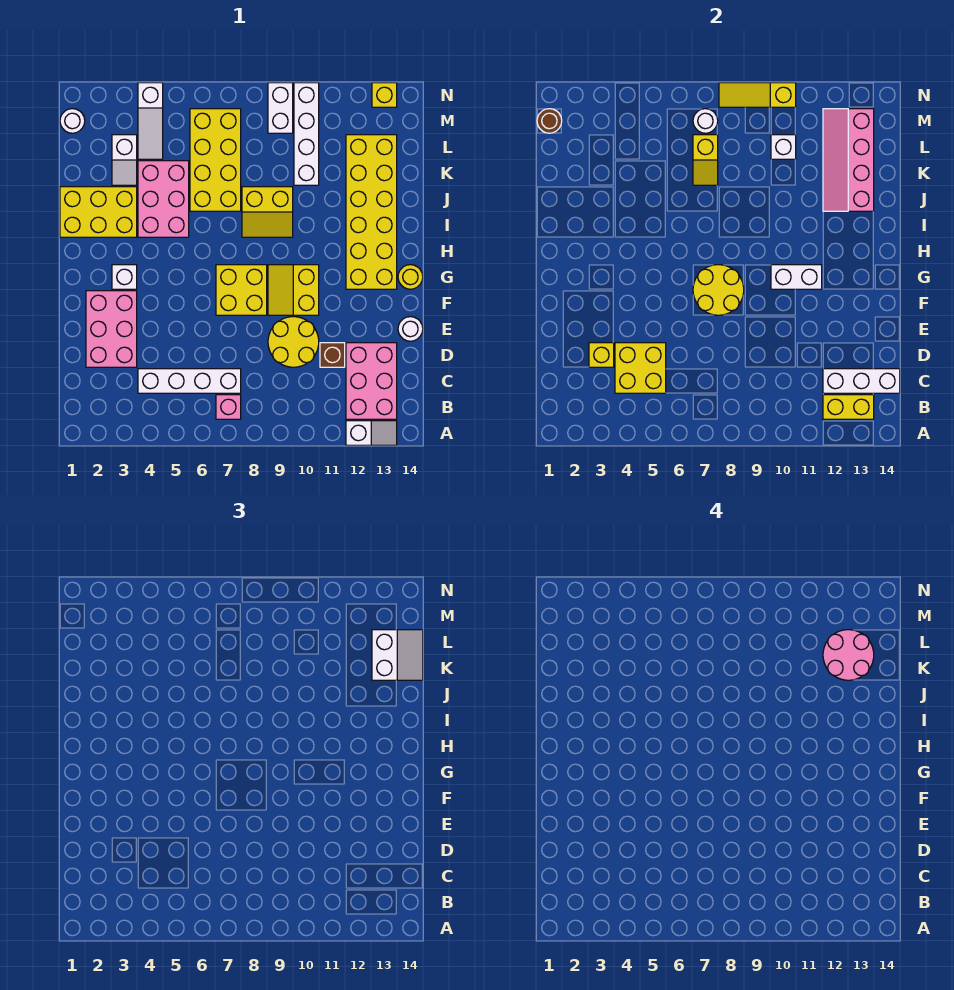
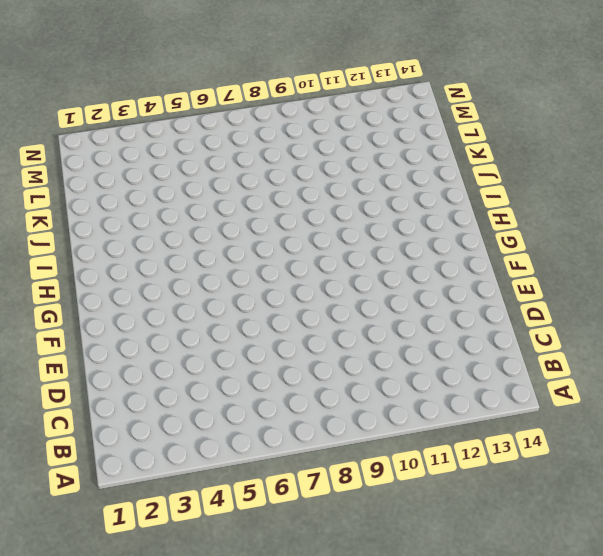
none -> white slope A12:A13 level 1 top 12
none -> pink brick B7 level 1
none -> pink brick B12:D13 level 1
none -> white brick C4:C7 level 1

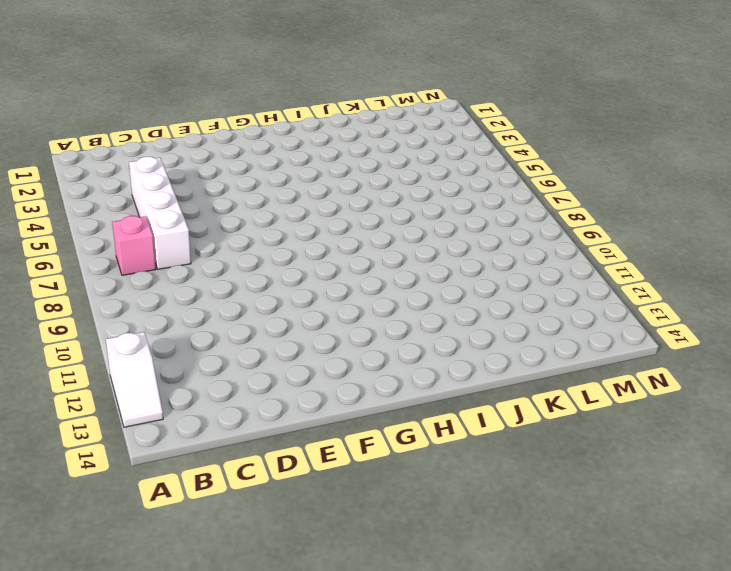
none -> pink brick B12:D13 level 1
none -> pink brick D2:F3 level 1
none -> yellow round brick D9:E10 level 1
none -> brown brick D11 level 1

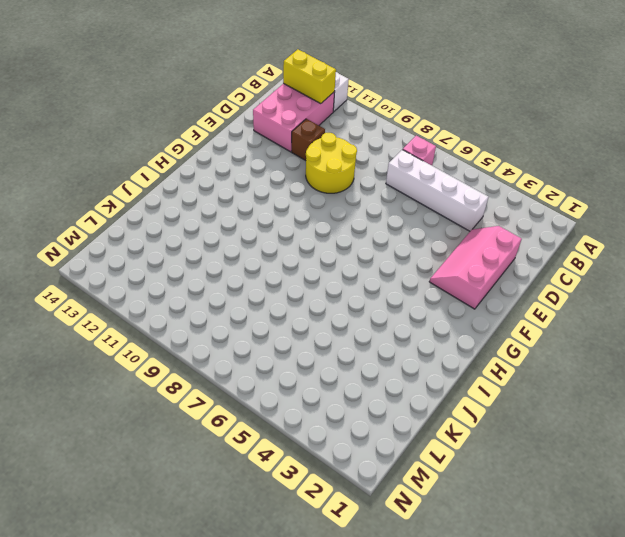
pink slope D2:F3 level 1 top 2 -> pink brick D2:F3 level 1
none -> white round brick E14 level 1
none -> yellow brick F7:G8 level 1
none -> yellow slope F9:G10 level 1 top 10
none -> white brick G3 level 1

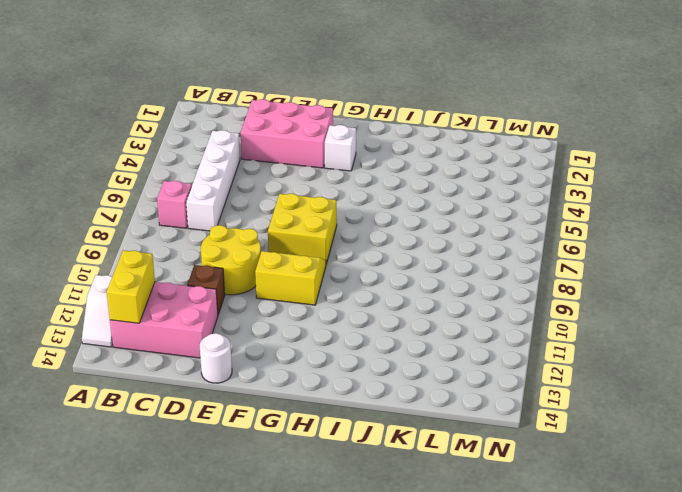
none -> yellow brick G12:L13 level 1
none -> yellow round brick G14 level 1
none -> yellow brick I1:J3 level 1
none -> pink brick I4:K5 level 1

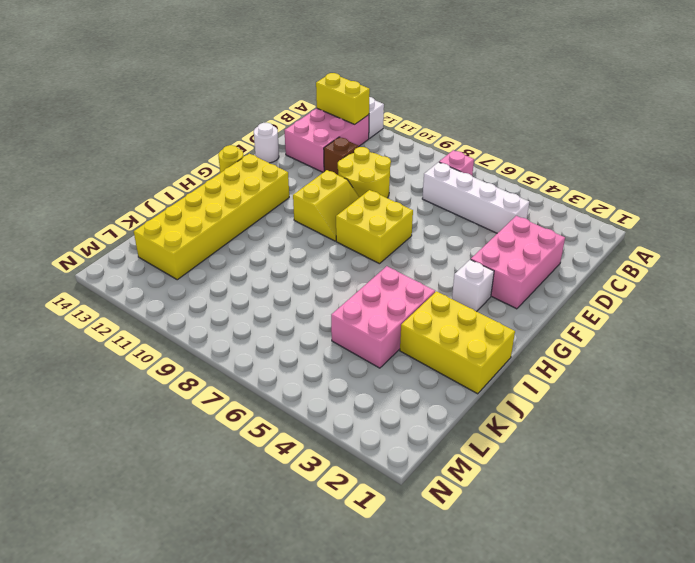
none -> yellow slope I8:J9 level 1 top J
none -> yellow brick J6:M7 level 1
none -> white slope K3:L3 level 1 top L
none -> white brick K10:N10 level 1

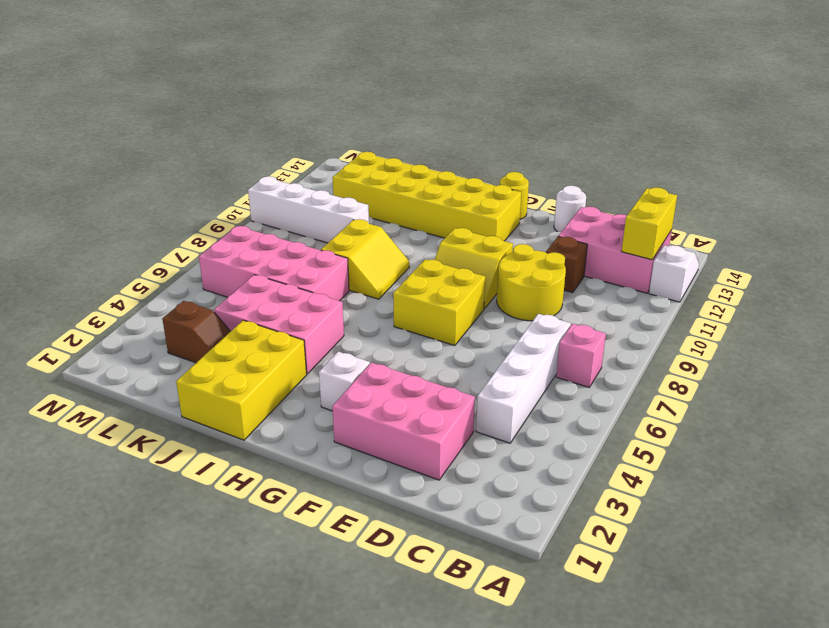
pink brick J6:M7 level 1 -> yellow brick J6:M7 level 1
brown slope K3:L3 level 1 top L -> white slope K3:L3 level 1 top L
none -> white slope L4:N4 level 1 top N
none -> white round brick M1 level 1
none -> white brick M9:N9 level 1
none -> yellow brick N13 level 1

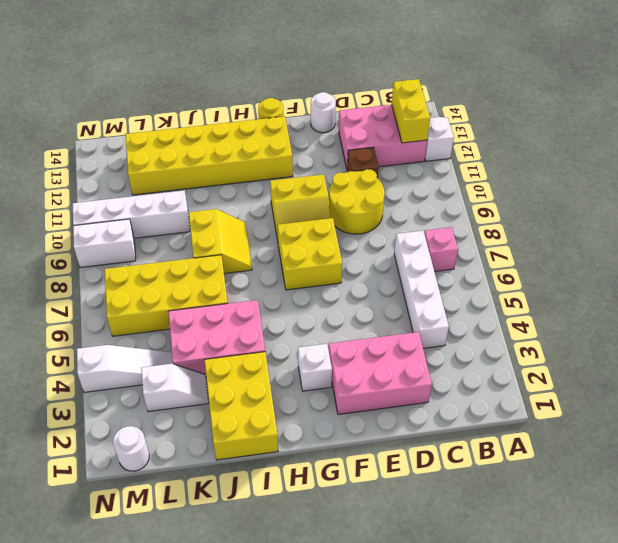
none -> yellow brick N13 level 1
none -> yellow brick C4:D5 level 2
none -> white brick C12:C14 level 2
none -> yellow brick D3 level 2

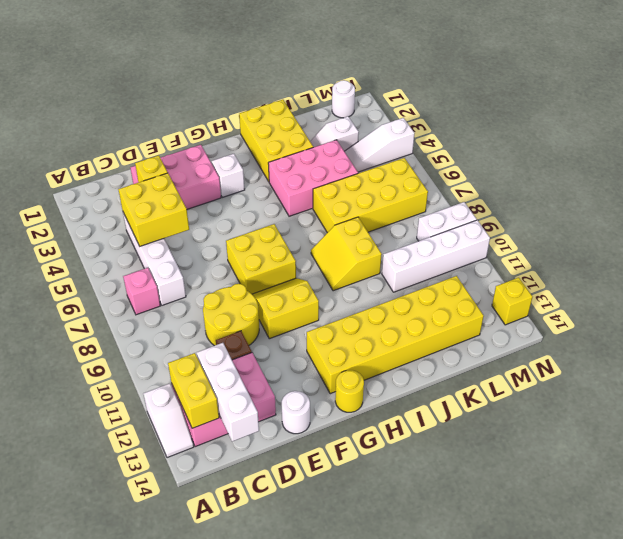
none -> yellow round brick F7:G8 level 2
none -> white brick G10:G11 level 2
none -> pink slope J12:M13 level 2 top 13
none -> yellow slope K7:L7 level 2 top L

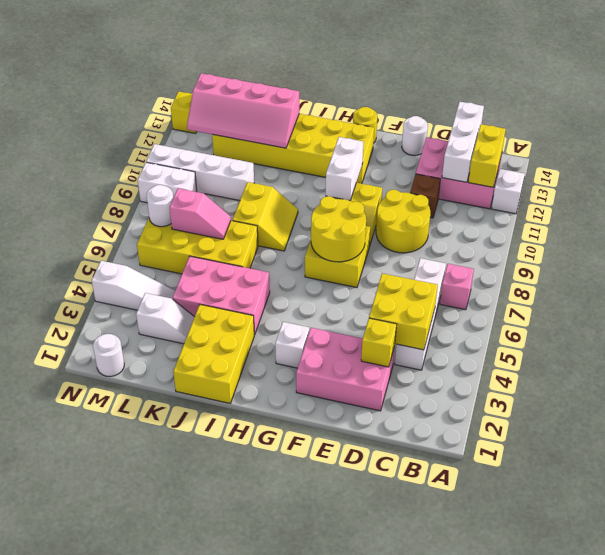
pink slope K7:L7 level 2 top L -> yellow slope K7:L7 level 2 top L
none -> white brick L10 level 2
none -> brown round brick M1 level 2
none -> yellow slope N8:N10 level 2 top 10
none -> white slope K13:L14 level 3 top 13

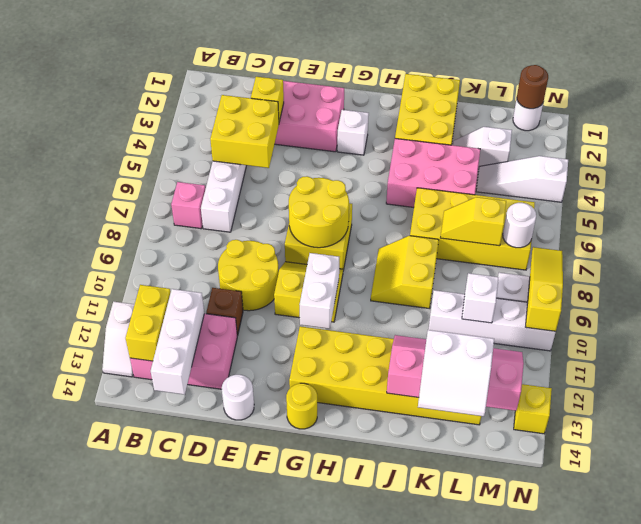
none -> pink round brick K12:L13 level 4

